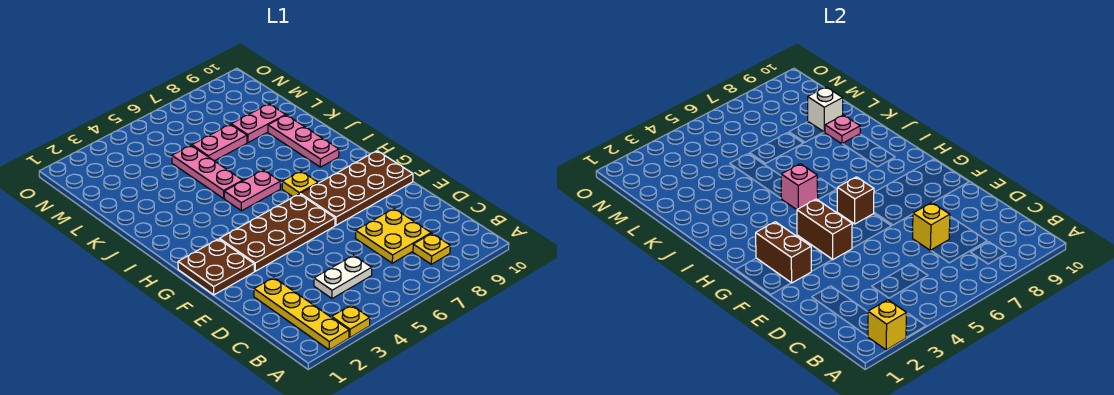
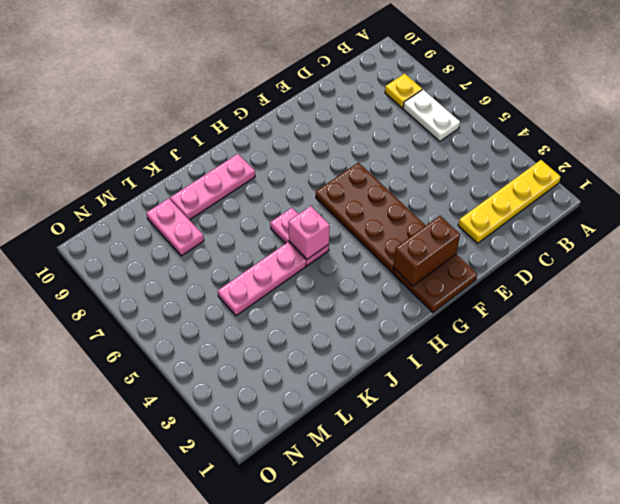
white plate B6:B7 level 1 -> white plate C4:C5 level 1
none -> yellow plate A3 level 1
none -> yellow plate C7:D8 level 1
none -> brown plate F7:G10 level 1

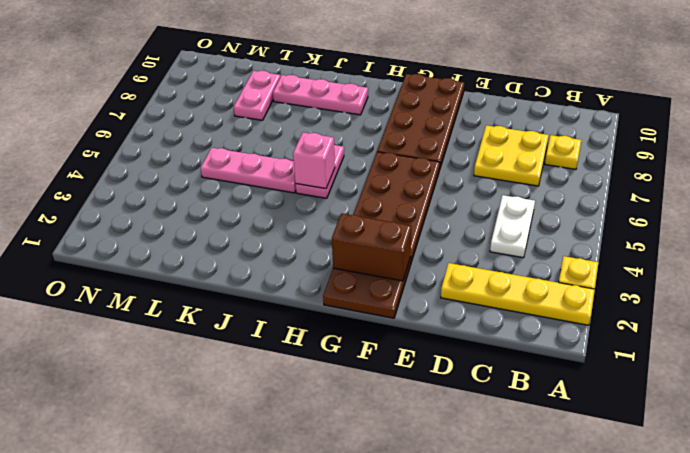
none -> yellow plate H7 level 1
none -> pink plate L6:L7 level 1
none -> yellow brick A2 level 2

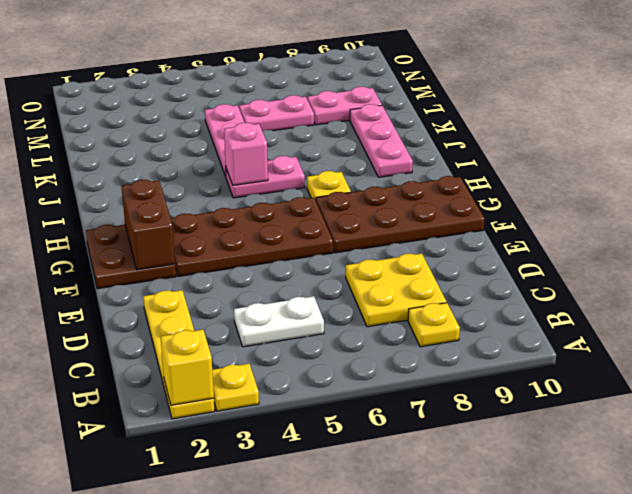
none -> yellow brick D7 level 2
none -> brown brick F4:G4 level 2
none -> brown brick G6 level 2

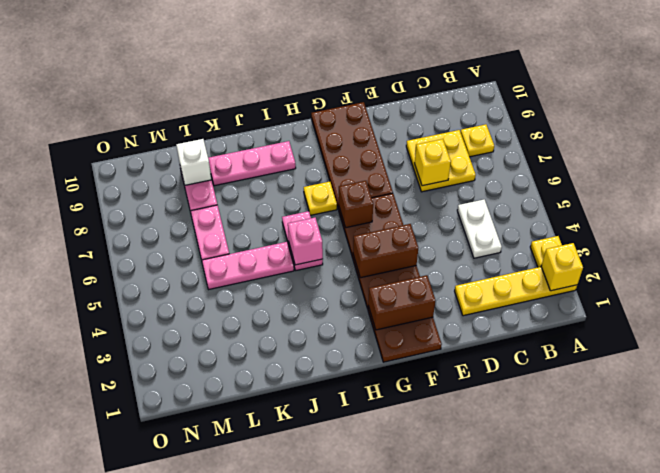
none -> pink plate K9 level 2

